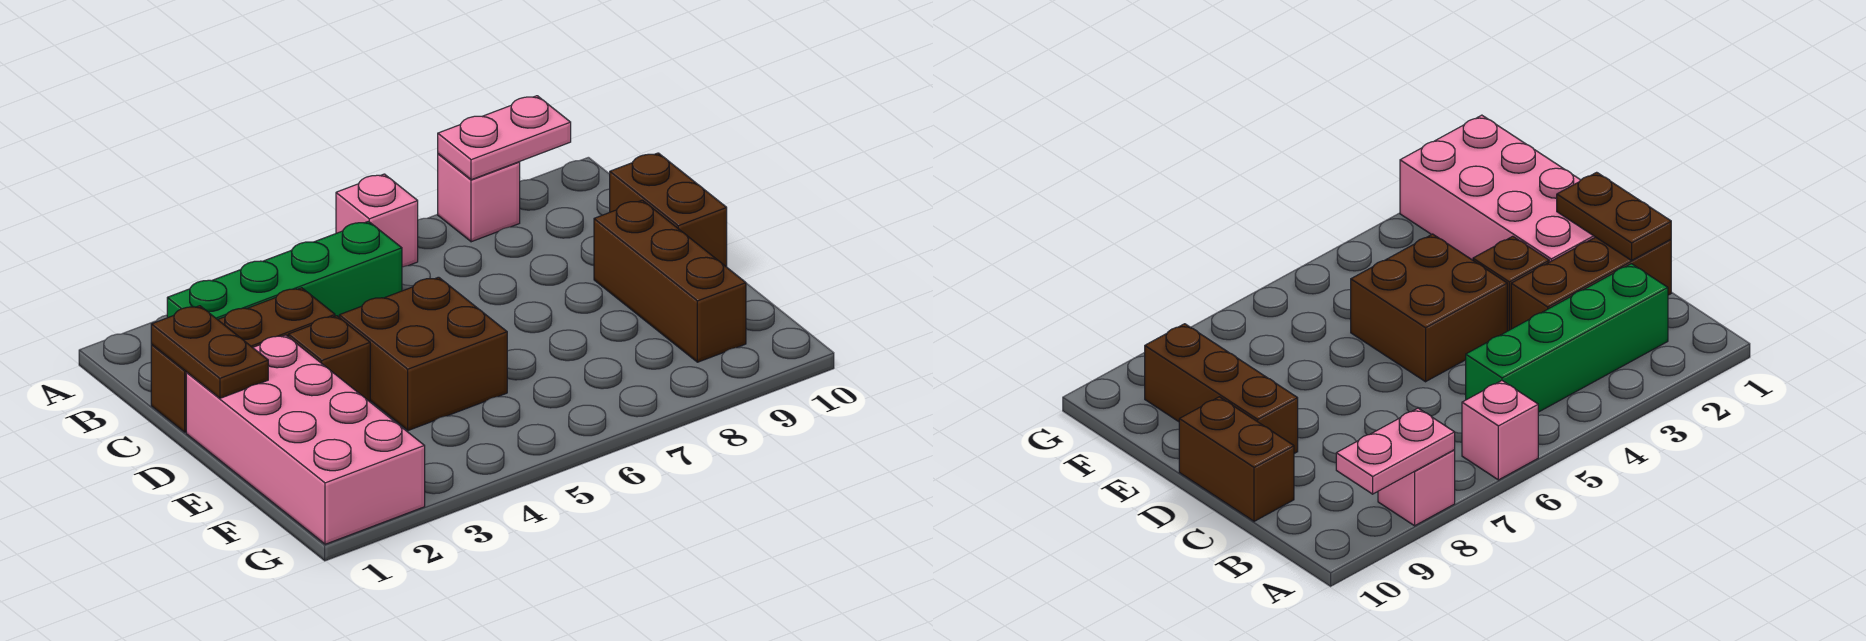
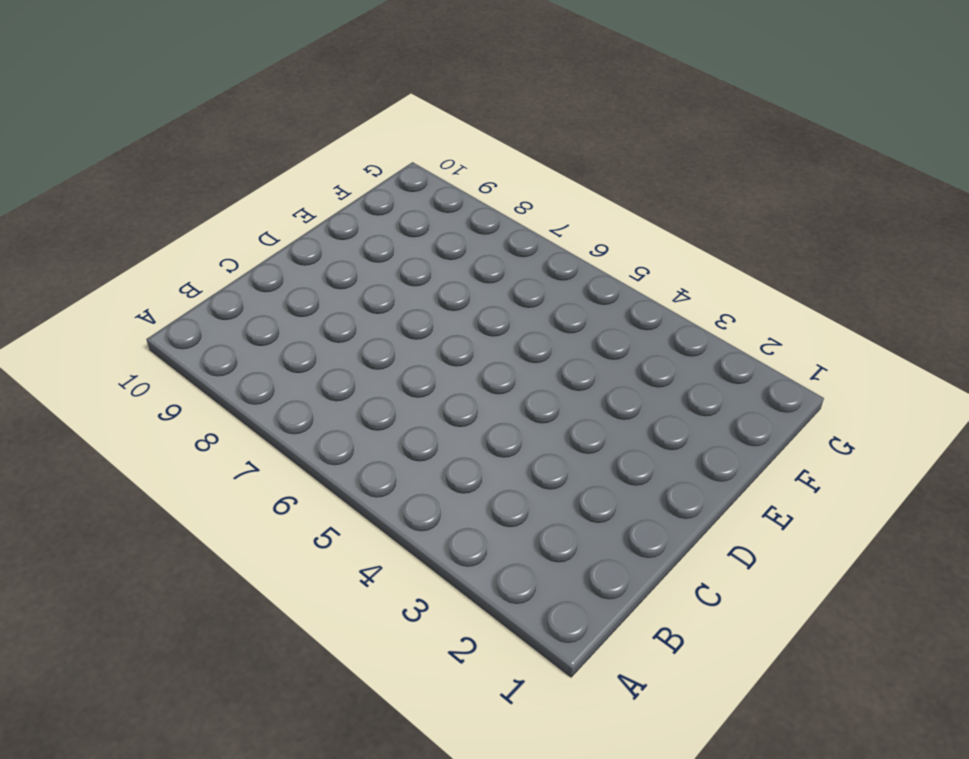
none -> pink brick A6 level 1
none -> pink brick A8 level 1

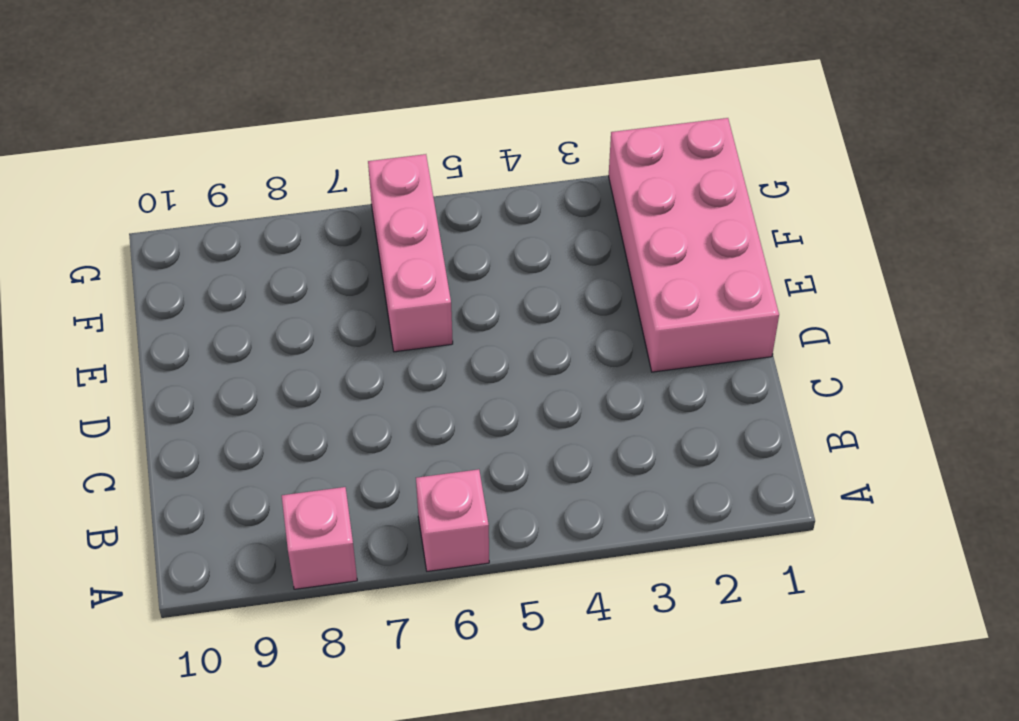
pink brick E6:G6 level 1 -> none
none -> green brick B2:B5 level 1
none -> brown brick C1:C3 level 1

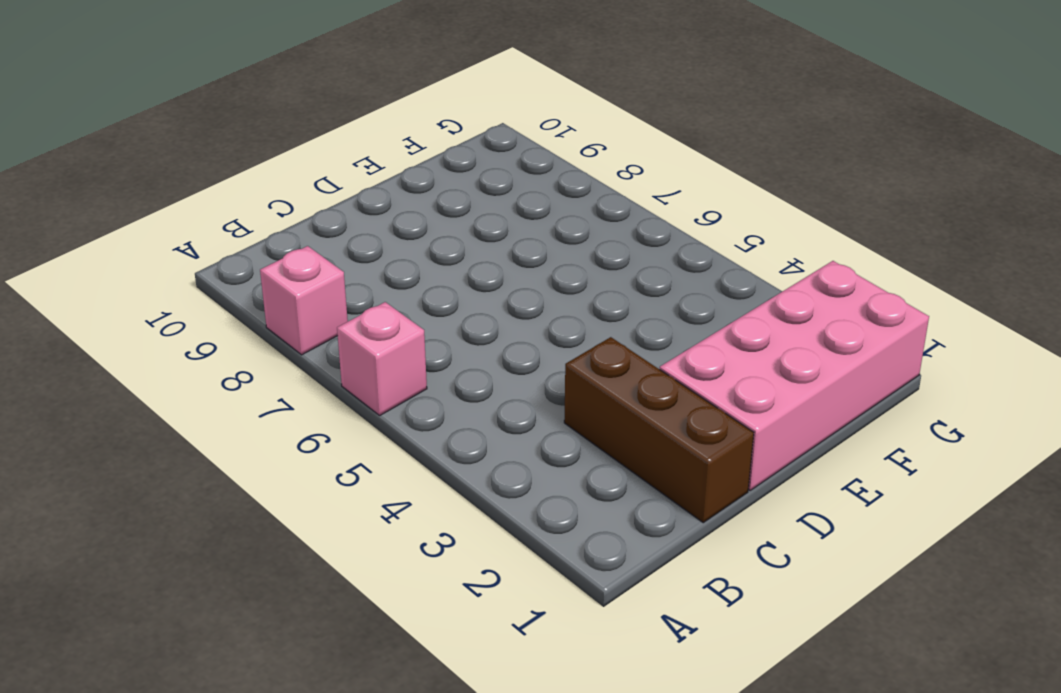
none -> green brick B2:B5 level 1
none -> brown brick C10:D10 level 1

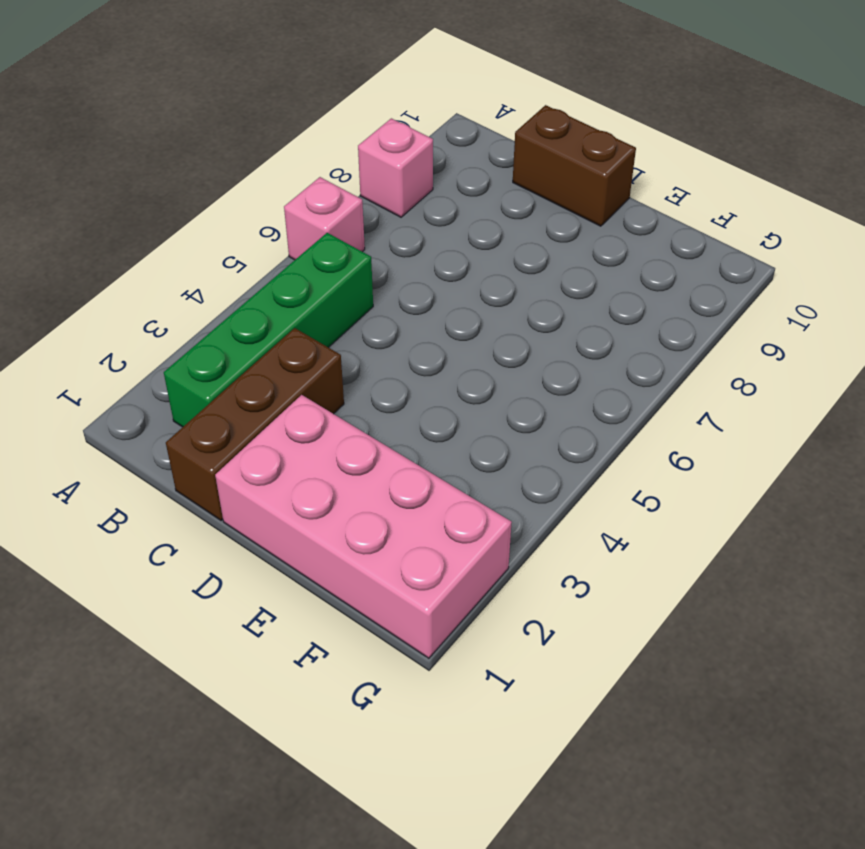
none -> brown brick D3 level 1
none -> brown brick D4:E5 level 1

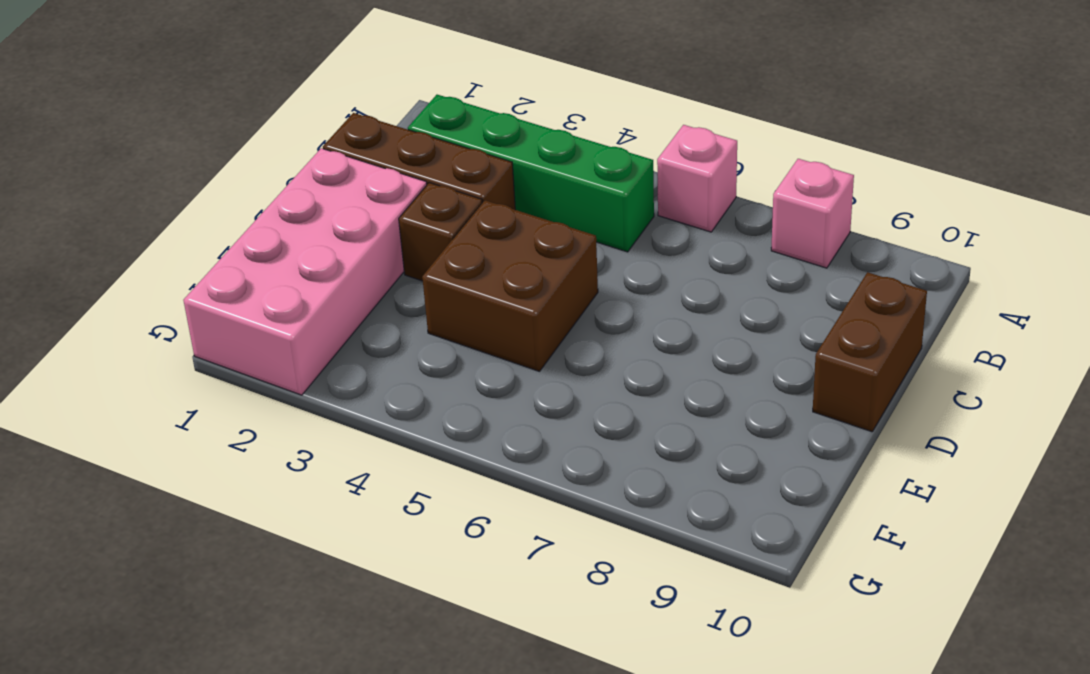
none -> brown brick D9:F9 level 1
none -> pink plate A8:A9 level 2

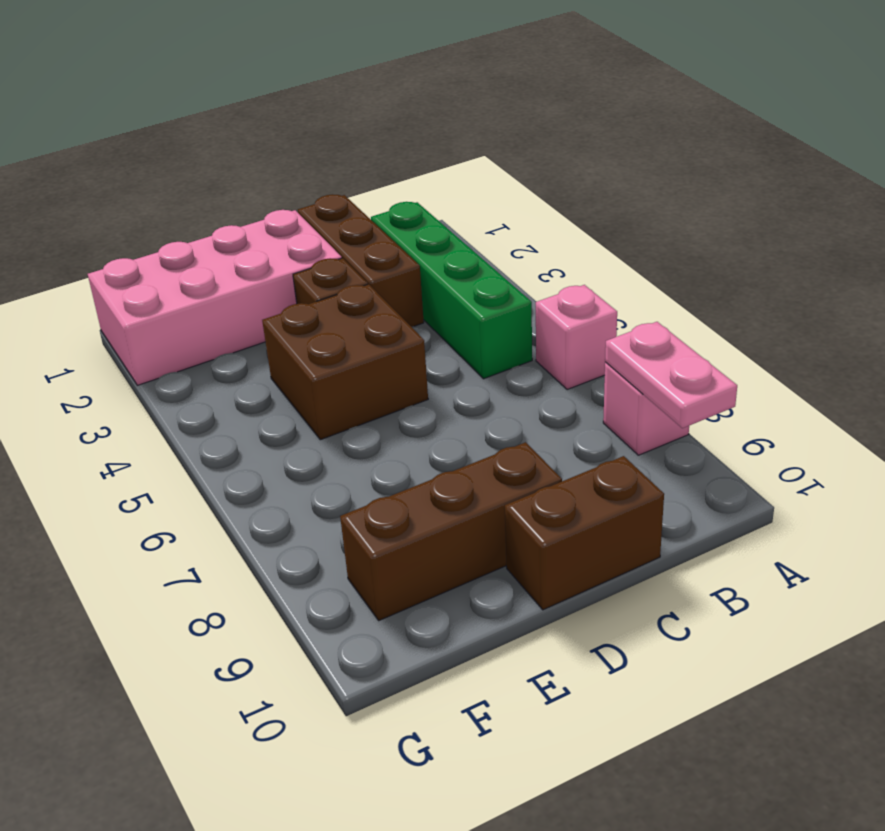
none -> brown plate C1:D1 level 2

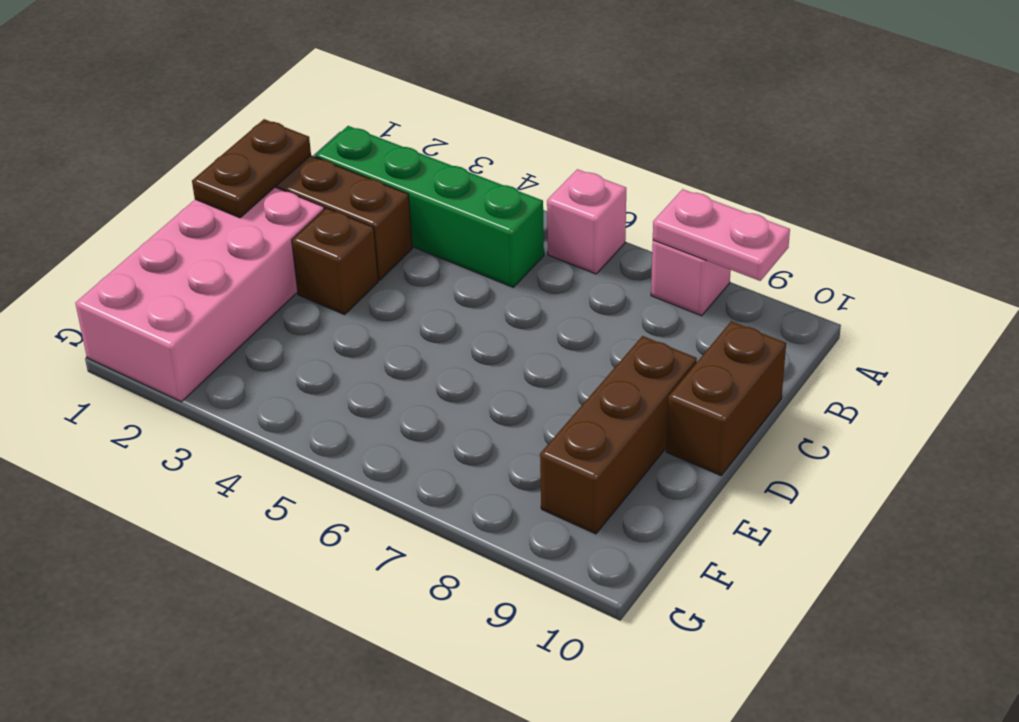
none -> brown brick D4:E5 level 1

